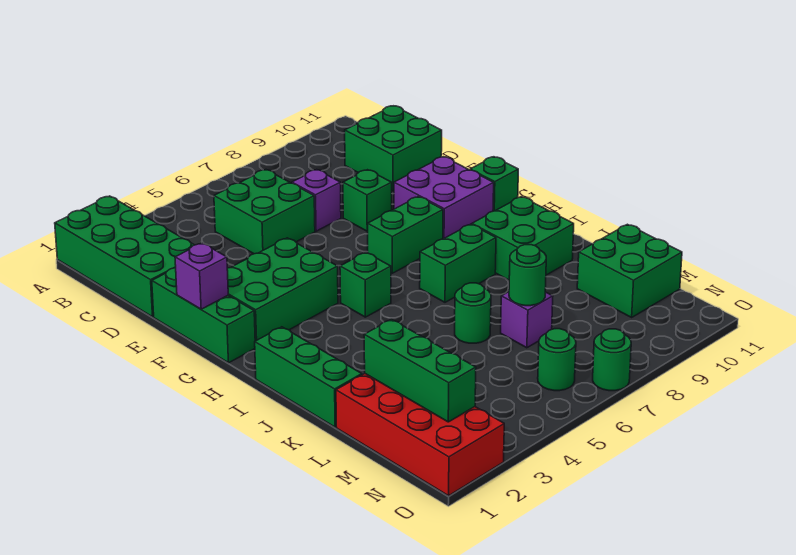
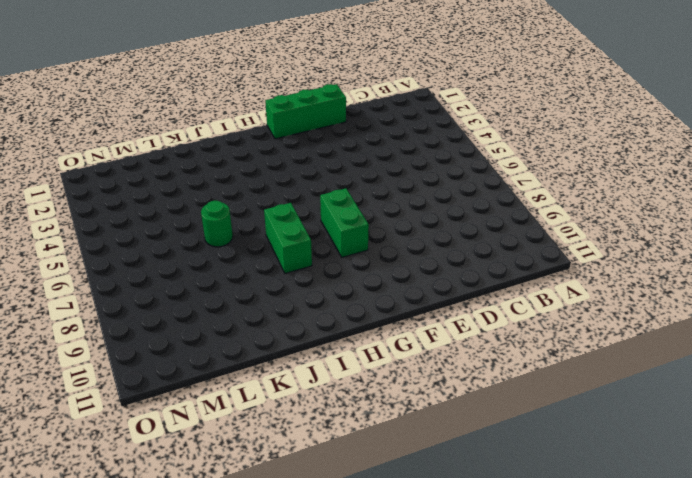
none -> green brick A1:D2 level 1
none -> green brick C5:D6 level 1
none -> green brick C10:D11 level 1

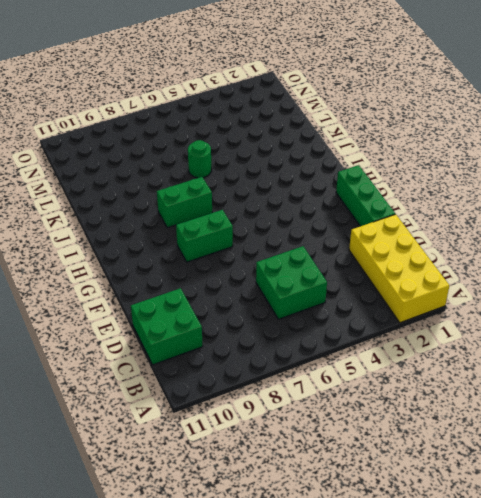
yellow brick A1:D2 level 1 -> green brick A1:D2 level 1
none -> purple brick D7 level 1
none -> green brick E8 level 1
none -> green brick F2:G4 level 1

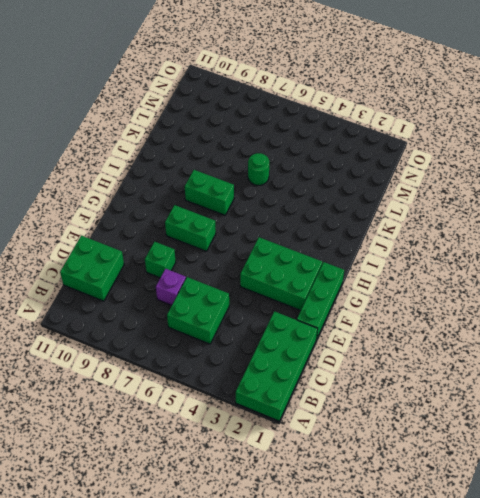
none -> purple brick F9:G10 level 1
none -> green brick G11 level 1
none -> green brick H5 level 1

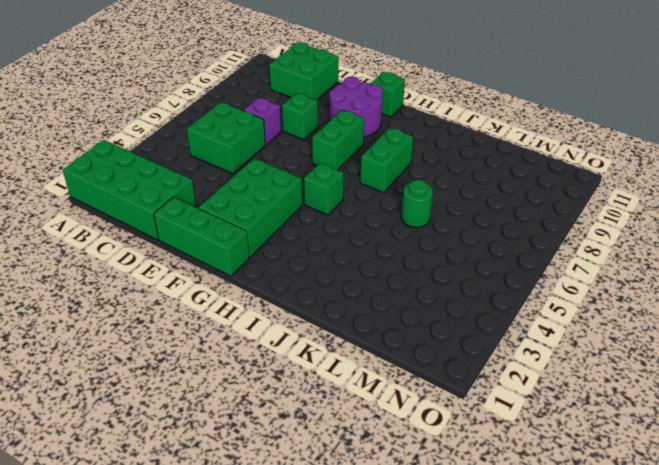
purple round brick F9:G10 level 1 -> purple brick F9:G10 level 1
none -> green brick I1:K1 level 1
none -> green brick I9:J10 level 1
none -> red brick L1:O2 level 1

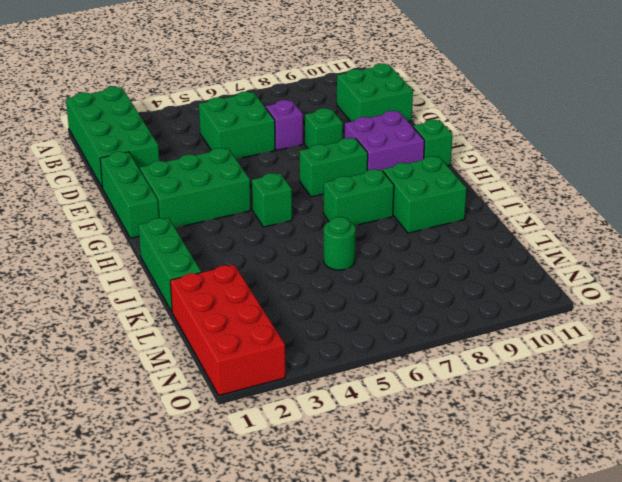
none -> purple brick L7 level 1
none -> green brick L10:M11 level 1
none -> green round brick N6 level 1

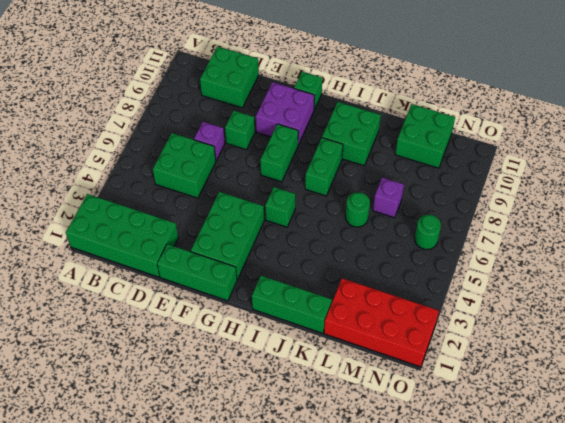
none -> green round brick O7 level 1
none -> purple brick F1 level 2
none -> green brick L2:N2 level 2

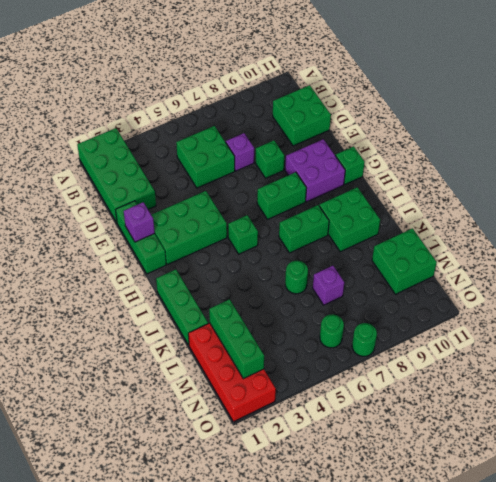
none -> green round brick L7 level 2

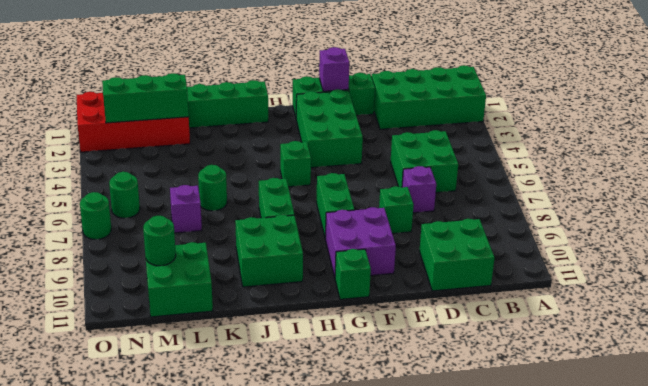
green round brick M10 level 2 -> green round brick L7 level 2

